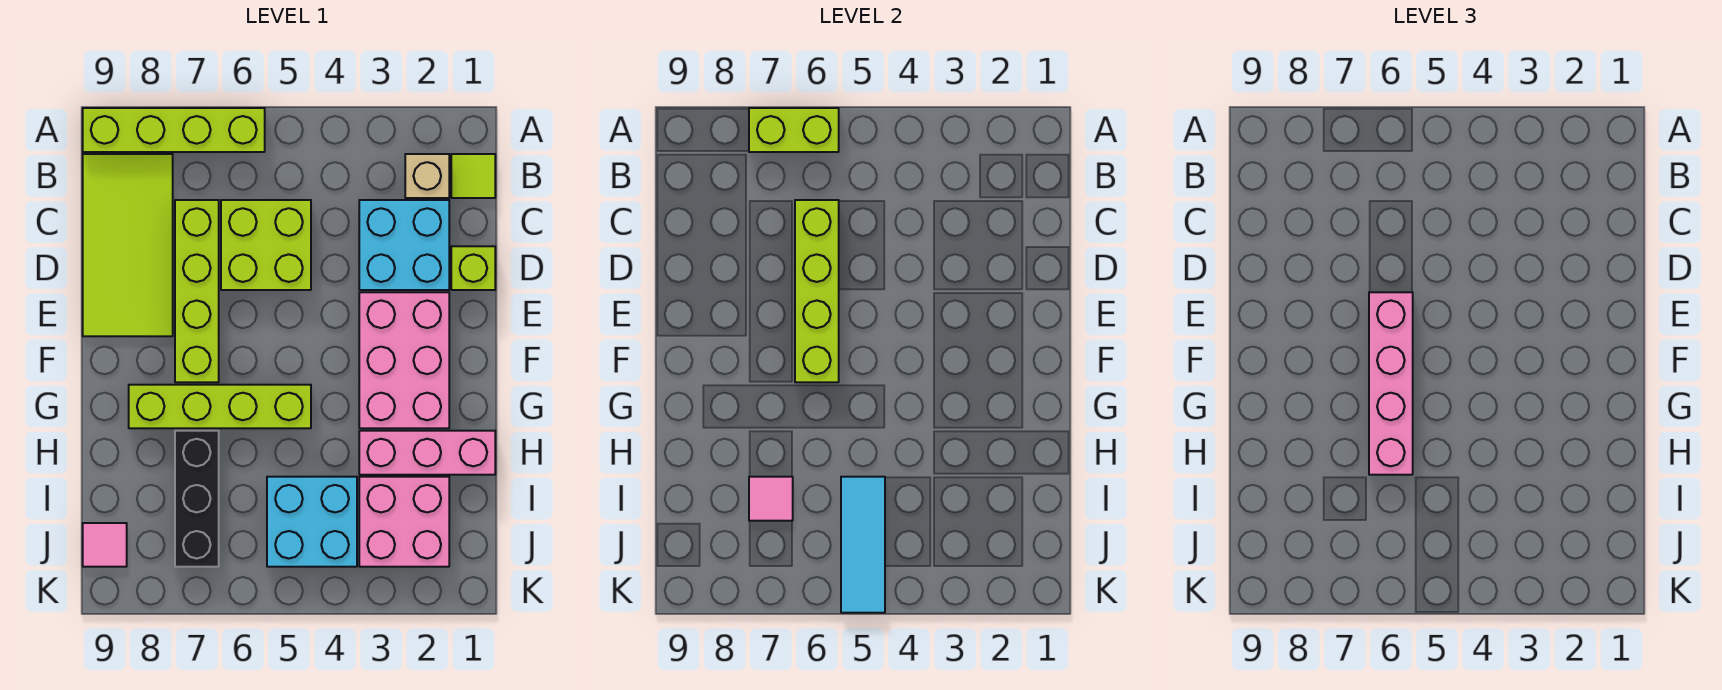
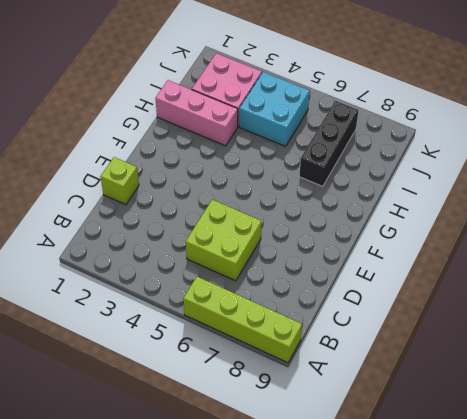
none -> lime tile B1 level 1
none -> tan brick B2 level 1
none -> lime tile B8:E9 level 1

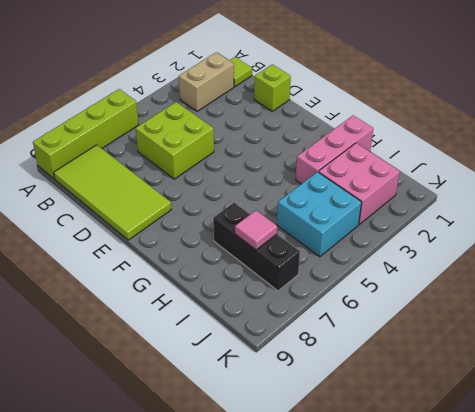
tan brick B2:B3 level 1 -> tan brick B2 level 1
none -> cyan brick C2:D3 level 1
none -> lime brick C7:F7 level 1
none -> pink brick E2:G3 level 1

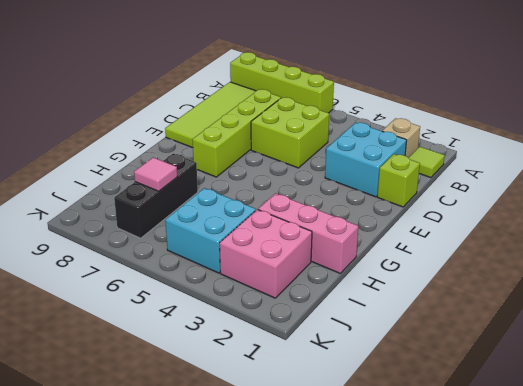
none -> pink brick E2:G3 level 1
none -> lime brick G5:G8 level 1
none -> pink tile J9 level 1

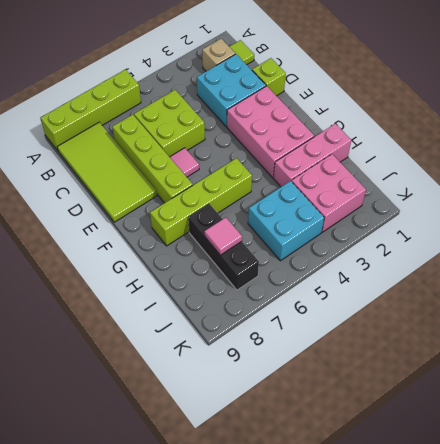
pink tile E6 level 1 -> pink tile J9 level 1
none -> lime brick A6:A7 level 2
none -> lime brick C6:F6 level 2
none -> cyan tile I5:K5 level 2

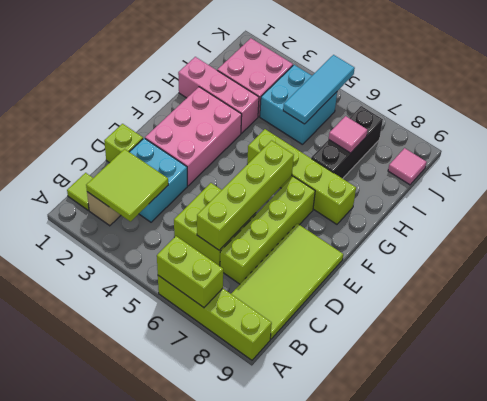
lime tile B2:C3 level 2 -> none
none -> pink brick E6:H6 level 3

